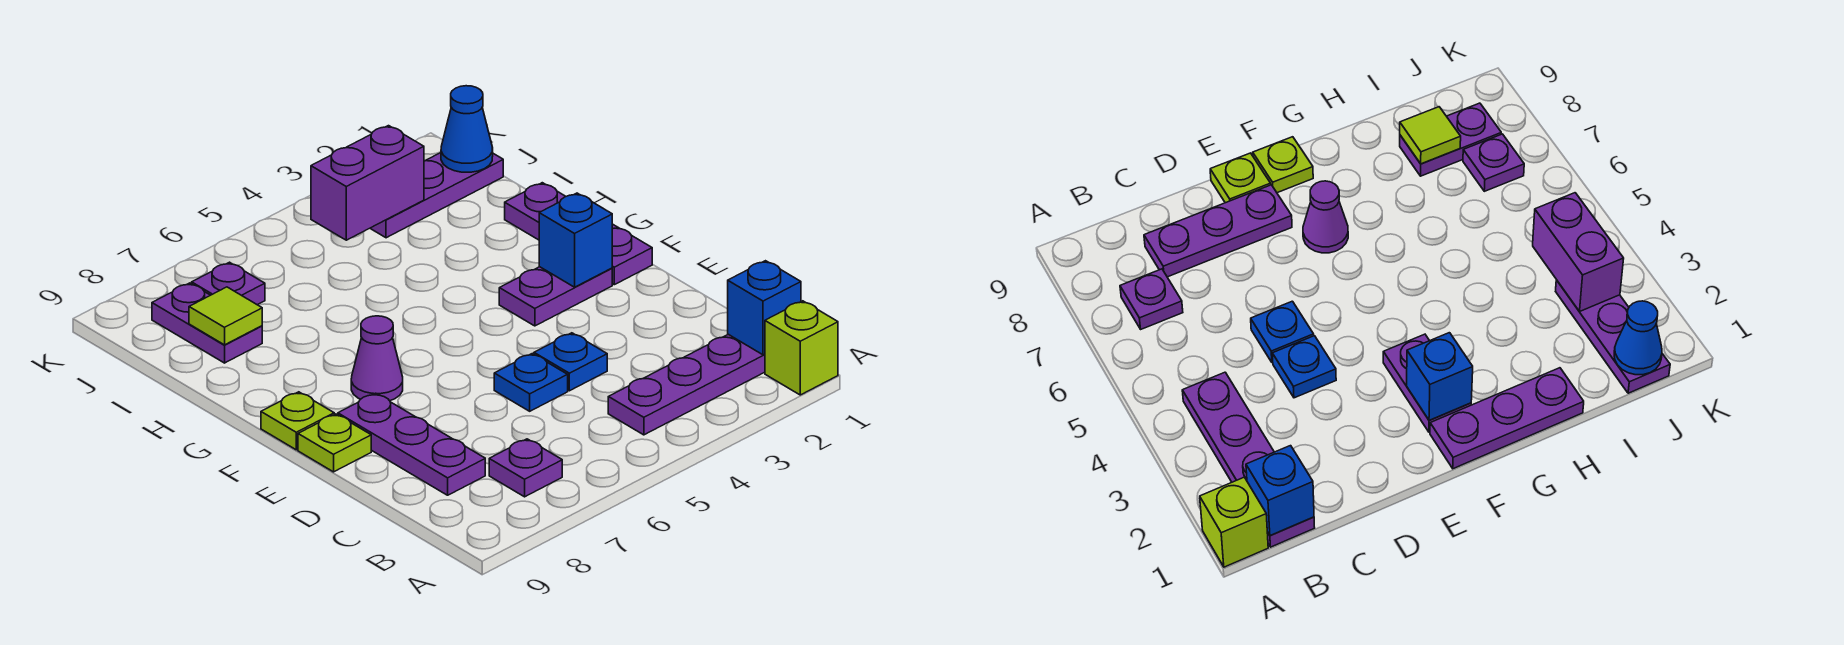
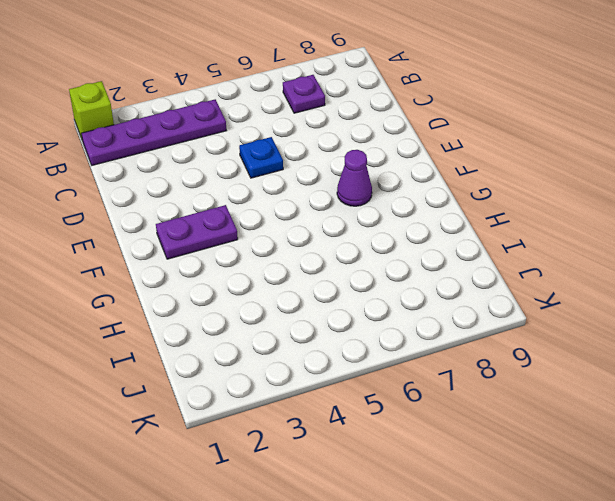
none -> purple plate C8:E8 level 1
none -> blue plate D4 level 1
none -> lime plate E9 level 1

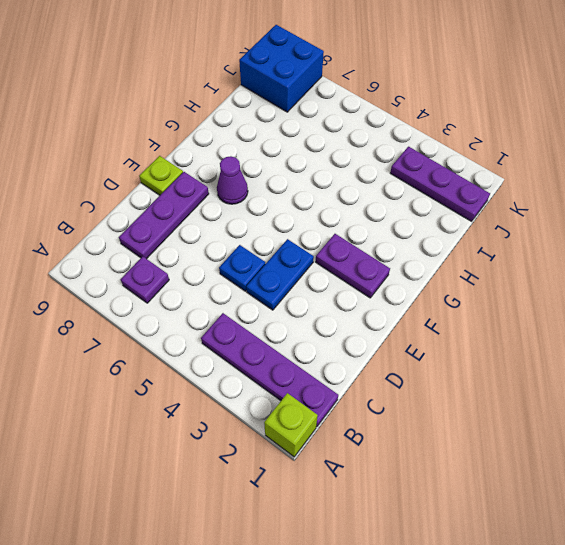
blue plate D4:E4 level 1 -> blue plate D4 level 1
blue brick J8:K9 level 1 -> purple plate I8:J8 level 1
none -> purple plate F1:H1 level 1
none -> lime plate F9 level 1
none -> purple plate J7 level 1

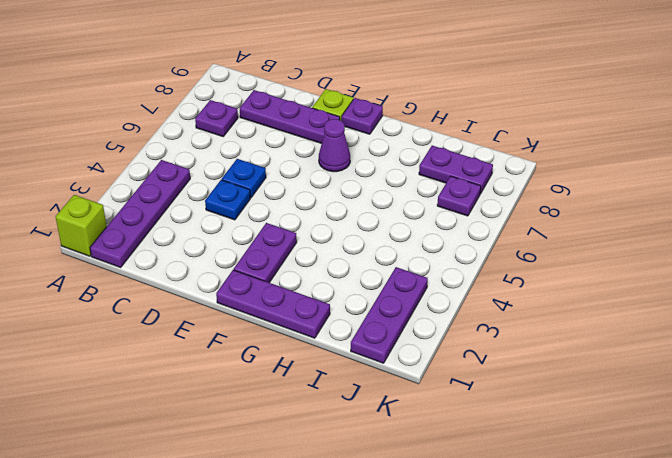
purple plate F9 level 1 -> lime plate F9 level 1
none -> blue brick B1 level 2
none -> blue brick F2 level 2
none -> lime tile I8 level 2

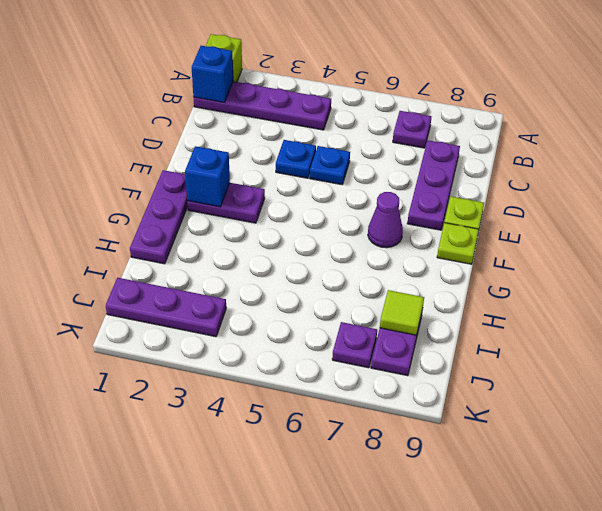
none -> blue cone J1 level 2
none -> purple brick J3:J4 level 2

